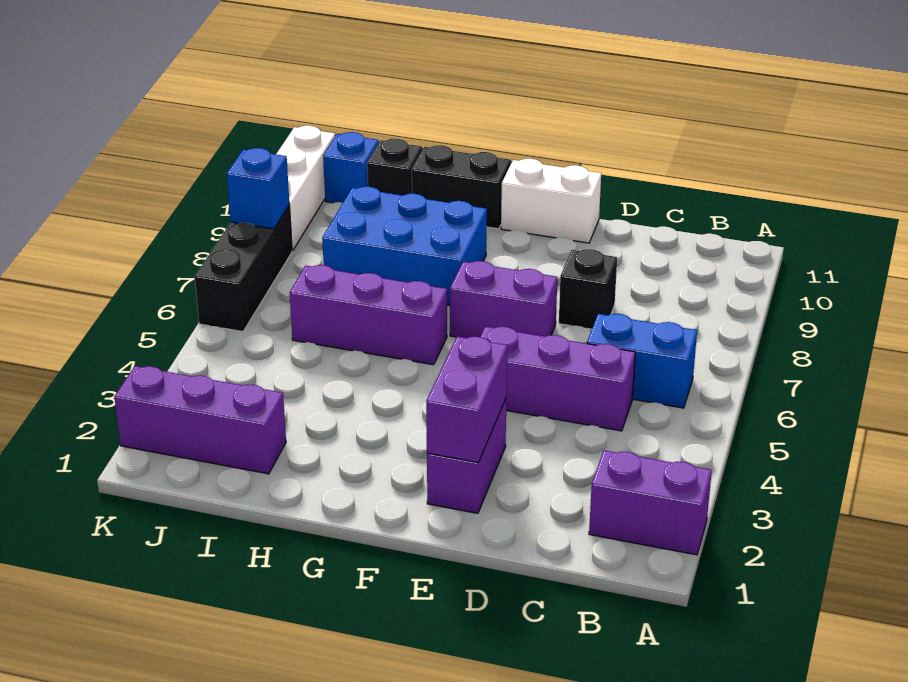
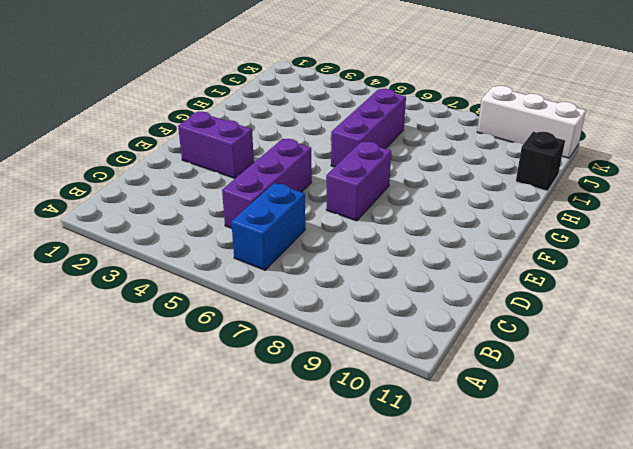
none -> purple brick A2:B2 level 1
none -> black brick D8 level 1
none -> white brick E11:F11 level 1

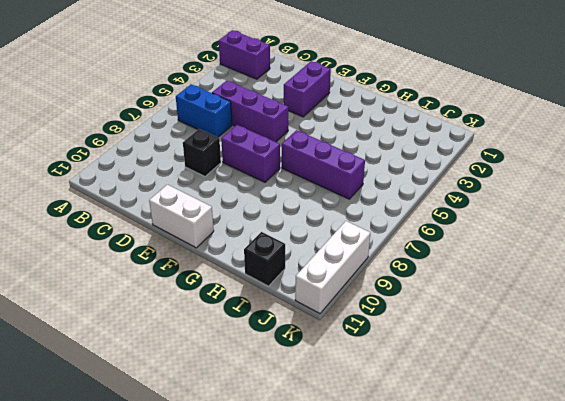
none -> blue brick G8:I9 level 1
none -> black brick G11:H11 level 1
none -> purple brick I2:K2 level 1

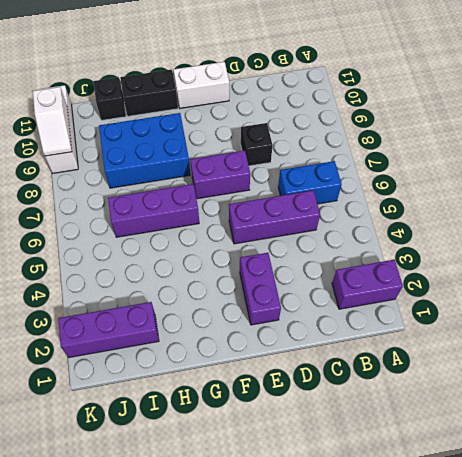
white slope K9:K10 level 2 top 10 -> none
none -> blue brick J11 level 1
none -> black brick K6:K8 level 1
none -> purple brick E2:E3 level 2

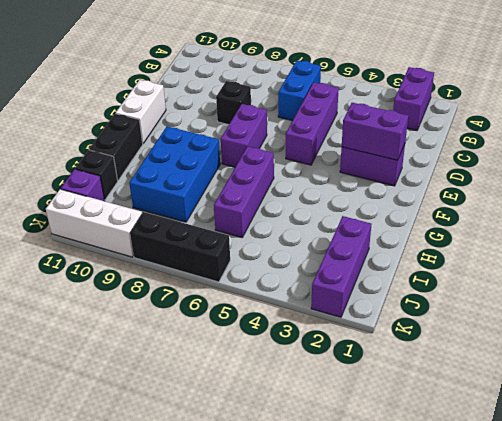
purple brick J11 level 1 -> blue brick J11 level 1
none -> blue brick K8 level 2

